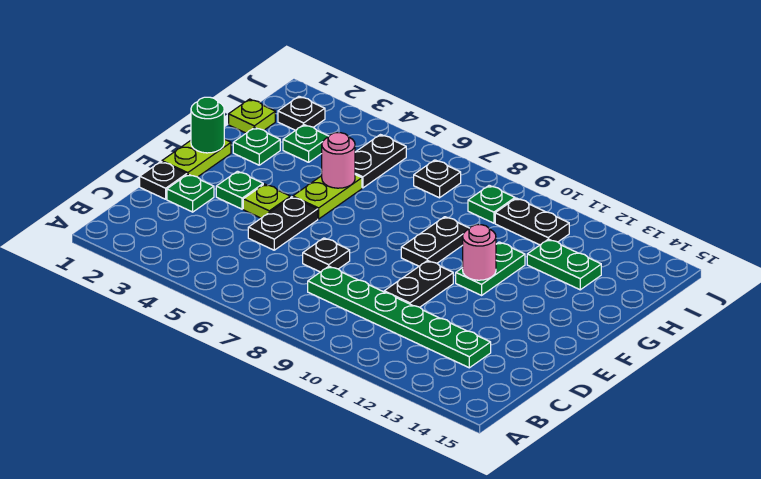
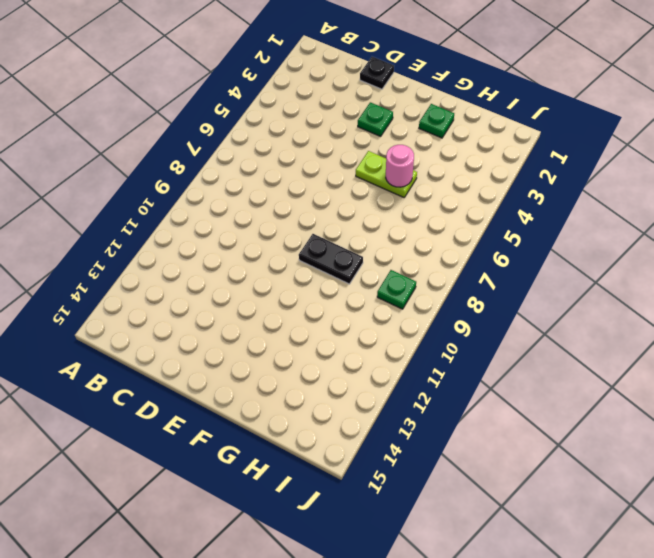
none -> green plate C8:C13 level 1
none -> green plate D2 level 1
none -> black plate D5:E5 level 1

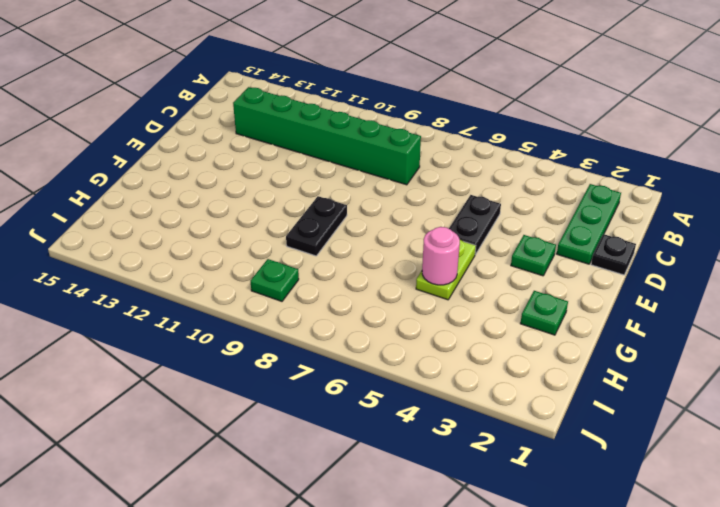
green plate B2:D2 level 1 -> green plate D2 level 1
green brick C8:C13 level 1 -> green plate C8:C13 level 1
none -> black plate D7 level 1
none -> black plate D10:E10 level 1
none -> lime plate E1:F1 level 1

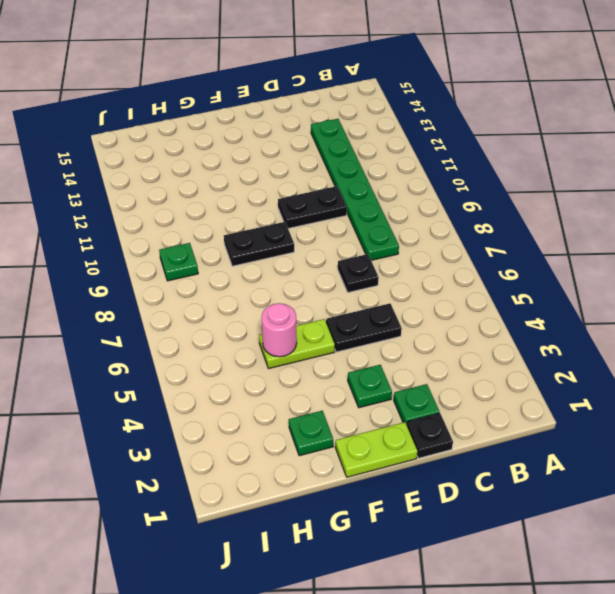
none -> lime plate E4 level 1
none -> green plate F11:G11 level 1
none -> lime plate H1 level 1

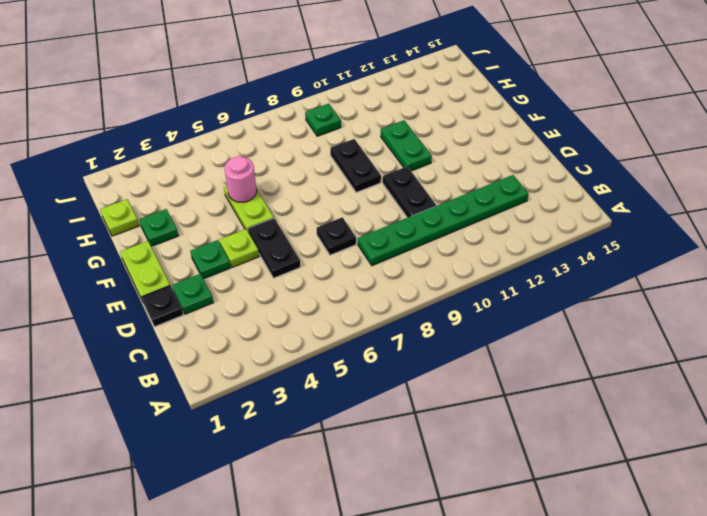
none -> green plate H3 level 1
none -> black plate H5:I5 level 1
none -> green plate H12:H13 level 1

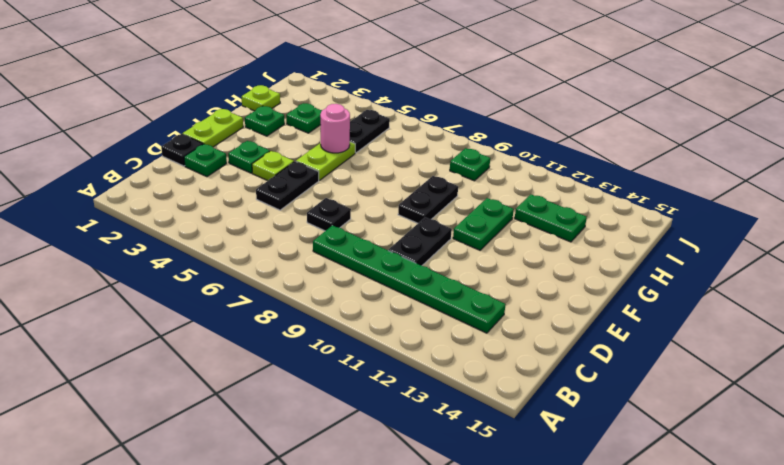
none -> black plate I2 level 1
none -> black plate I7 level 1
none -> black plate I10:I11 level 1

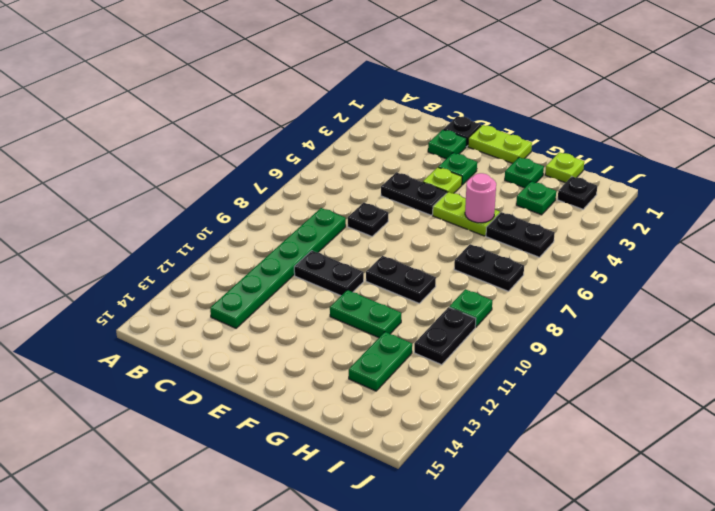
black plate H7:I7 level 1 -> black plate I7 level 1
none -> green round brick F1 level 2
none -> pink round brick F11 level 2

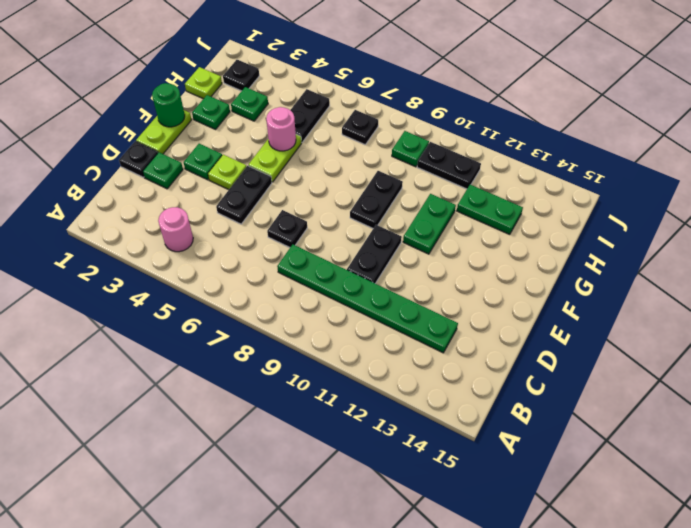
pink round brick B4 level 1 -> pink round brick F11 level 2

